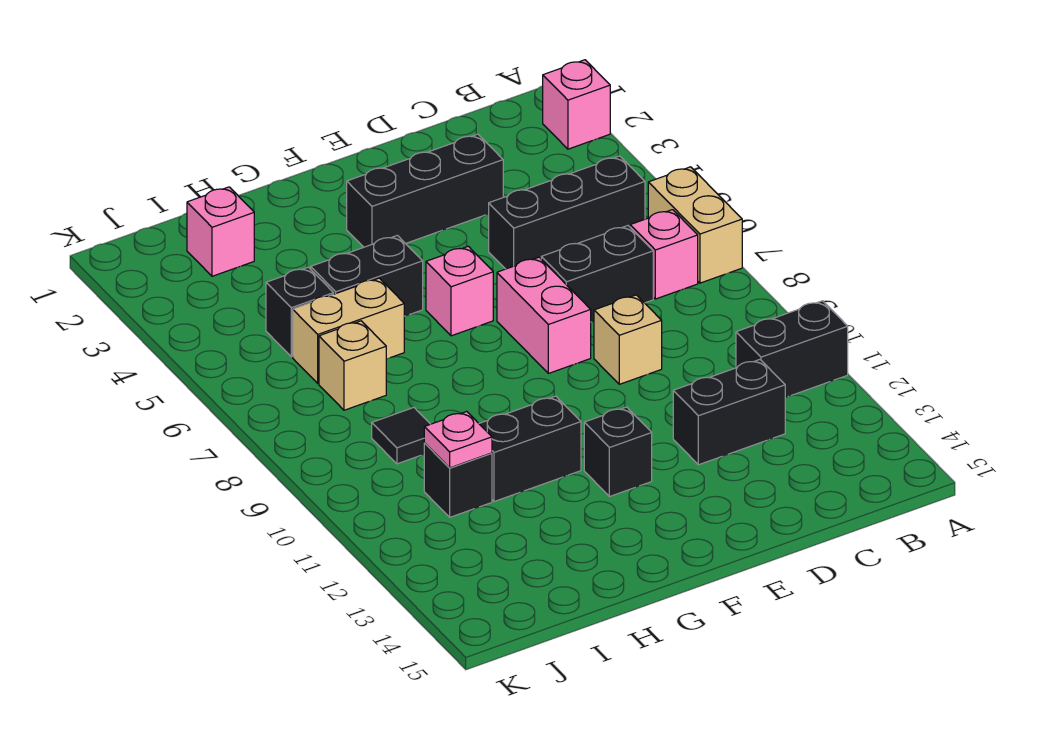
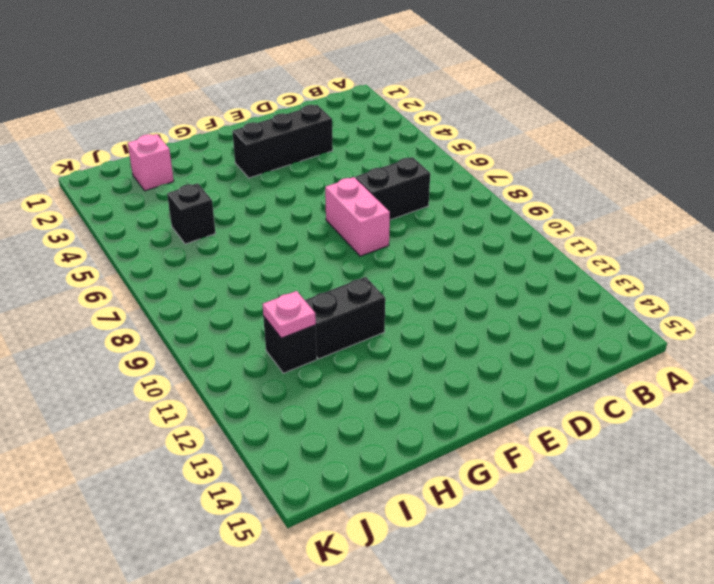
none -> pink brick A2 level 1
none -> tan brick A6:A7 level 1
none -> black brick A11:B11 level 1

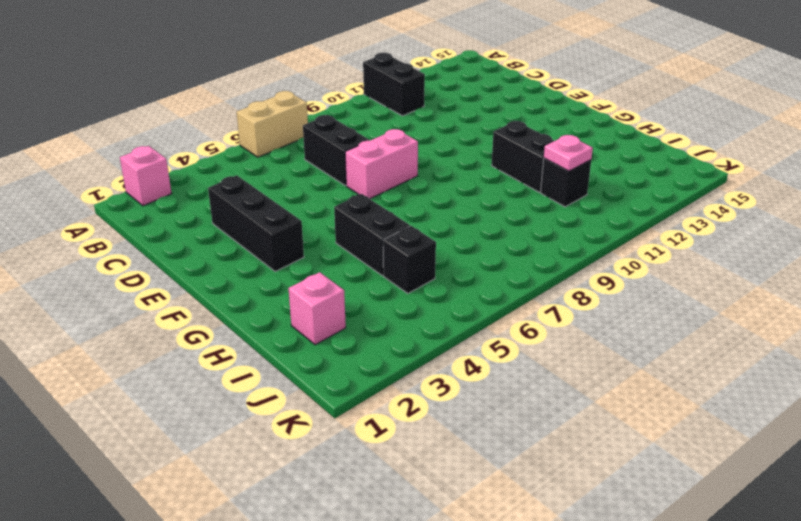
none -> black brick B5:D5 level 1
none -> pink brick B7 level 1
none -> black brick C12:D12 level 1

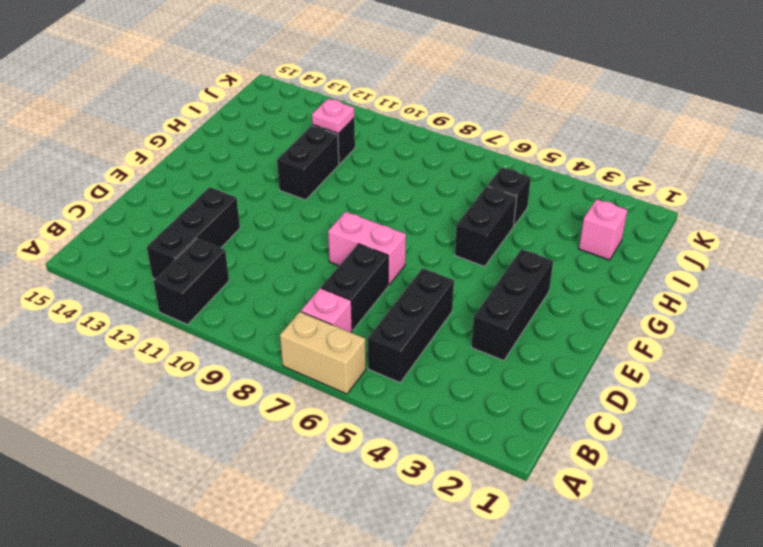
black brick B12:D12 level 1 -> black brick C12:D12 level 1
none -> pink brick A2 level 1
none -> tan brick D9 level 1
none -> pink brick F6 level 1

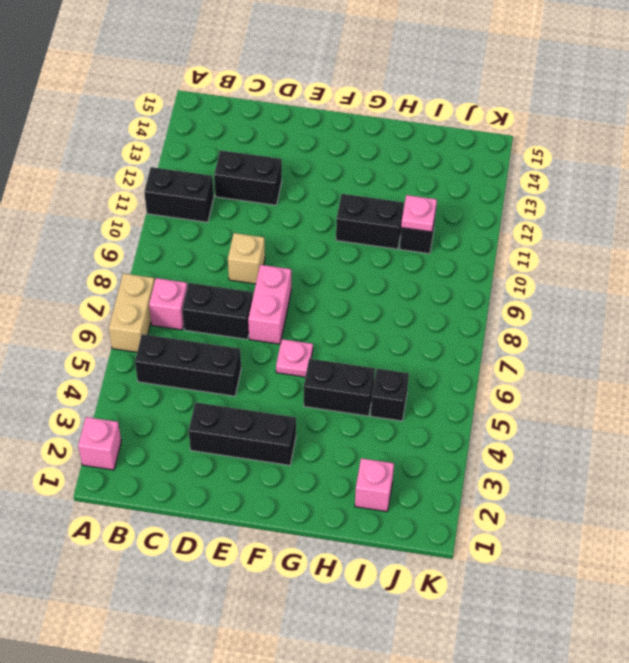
pink plate F6 level 1 -> pink brick F6 level 1
none -> black brick F12 level 1
none -> tan brick H6:I6 level 1
none -> tan brick I7 level 1

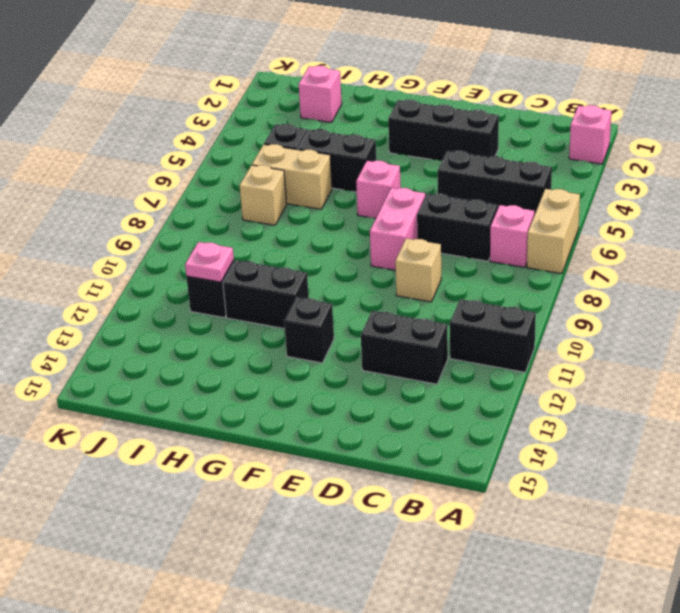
none -> black tile I9 level 1

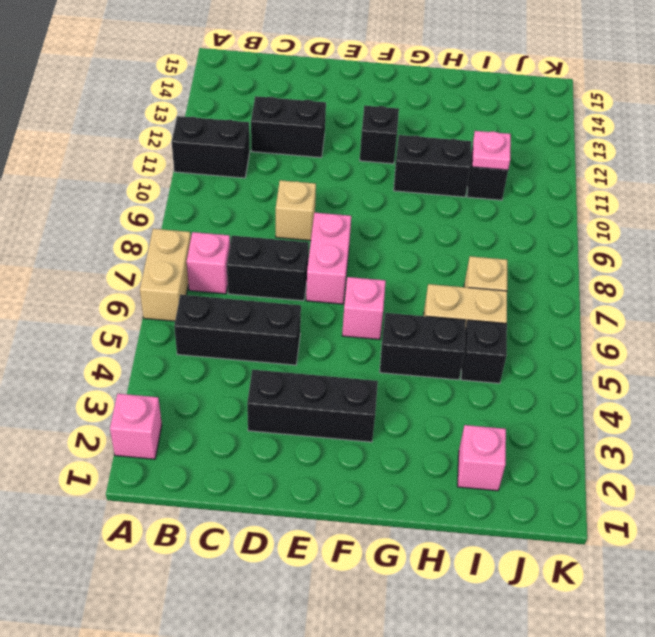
none -> black tile I9 level 1

